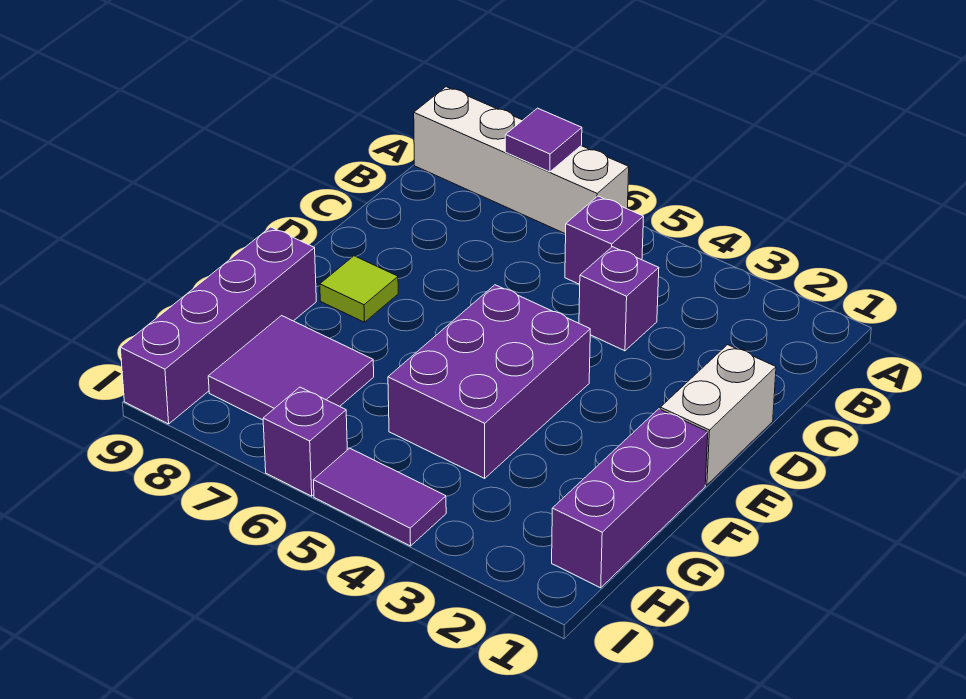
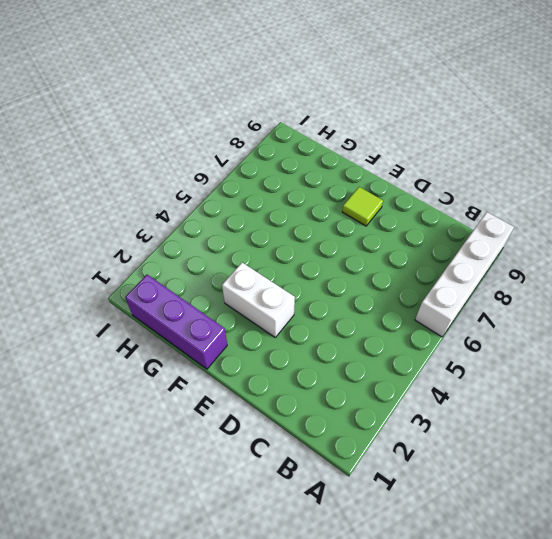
white brick E3:F3 level 1 -> white brick D1:E1 level 1
none -> purple brick B5 level 1
none -> purple brick C4 level 1
none -> purple brick E4:G5 level 1

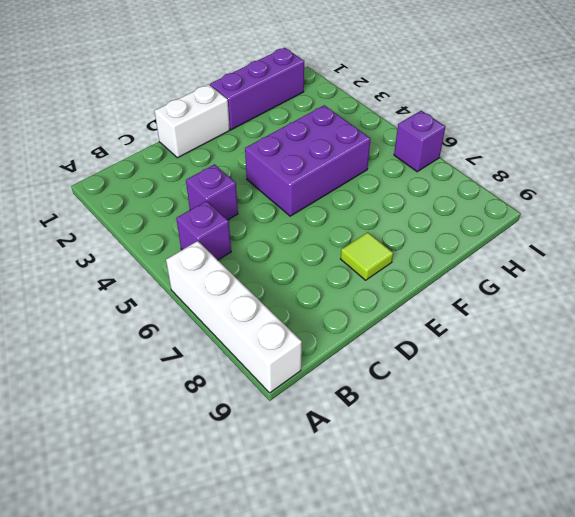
none -> purple brick F9:I9 level 1
none -> purple tile G7:H8 level 1
none -> purple tile I4:I5 level 1

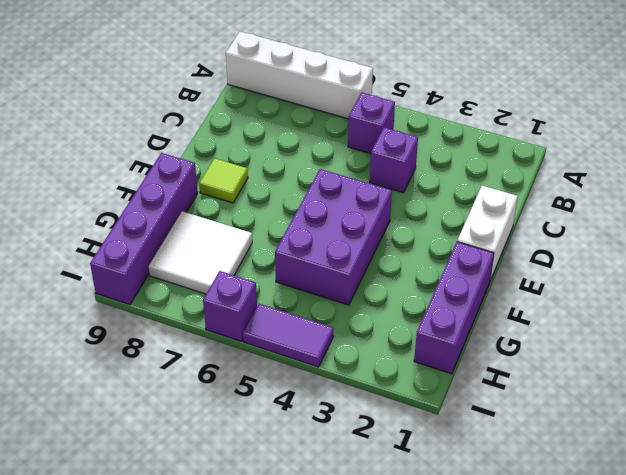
white tile G7:H8 level 1 -> purple tile G7:H8 level 1
none -> purple tile A7 level 2

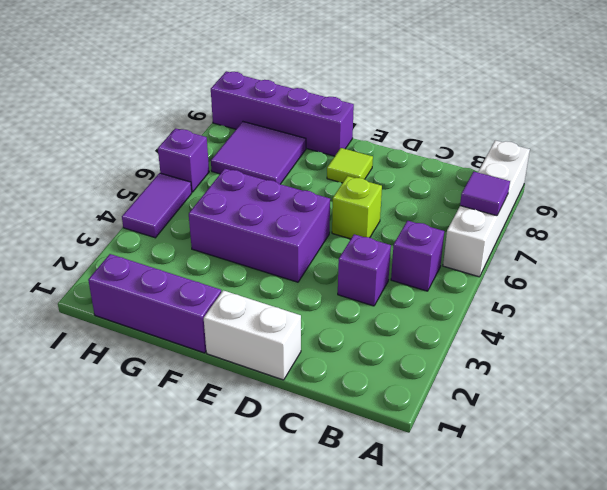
lime brick D6 level 1 -> none

